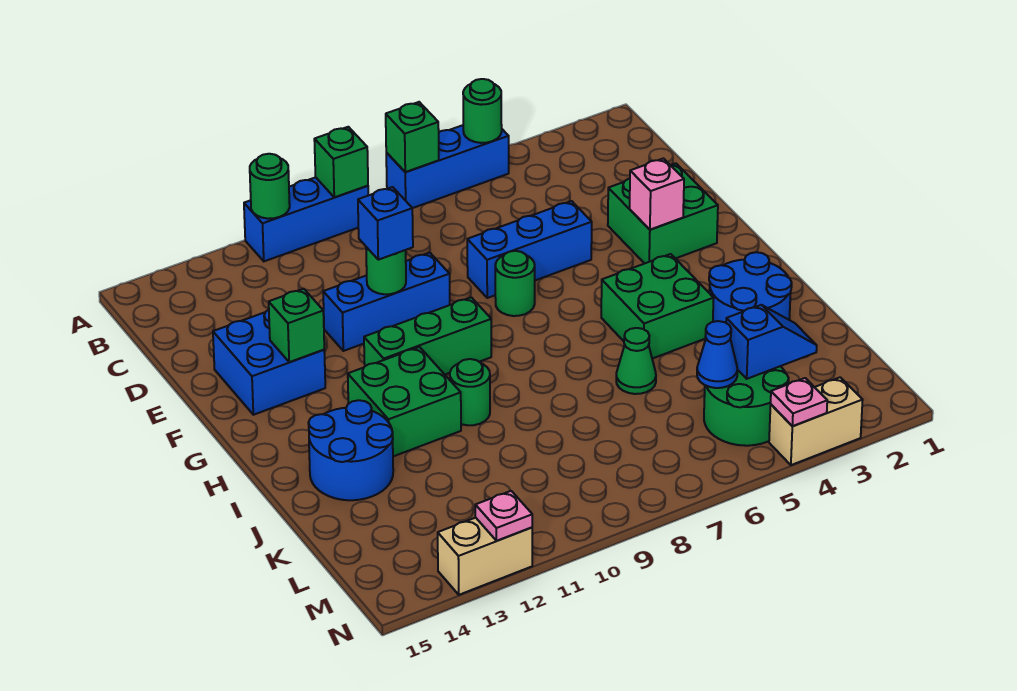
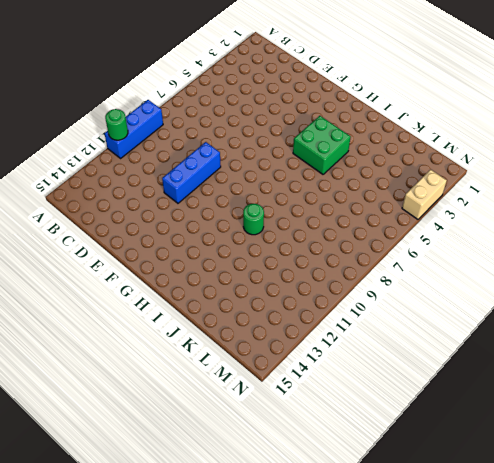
none -> blue brick A5:A7 level 1
none -> green brick E2:F3 level 1
none -> blue brick E5:E7 level 1

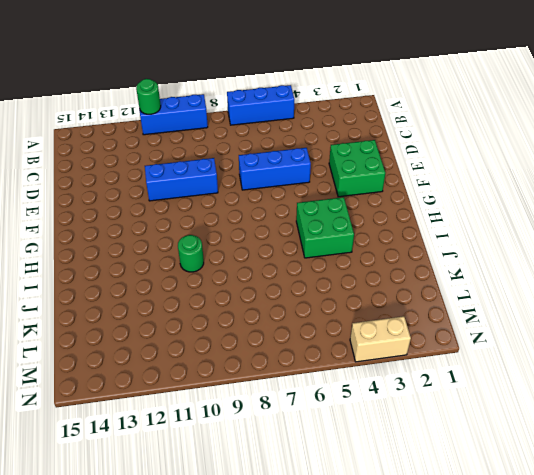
none -> blue brick E13:F14 level 1
none -> green round brick F7 level 1
none -> green brick G9:G11 level 1

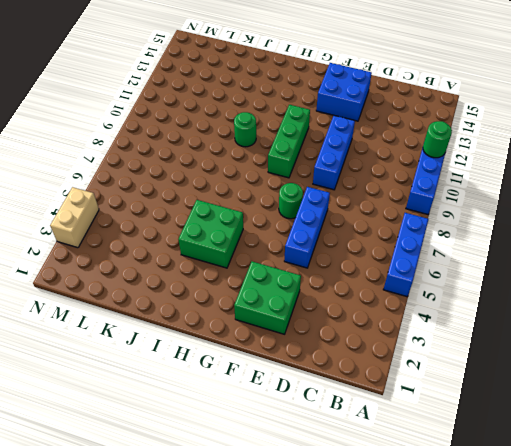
none -> green brick H11:I12 level 1
none -> blue round brick I2:J3 level 1
none -> blue round brick I13:J14 level 1

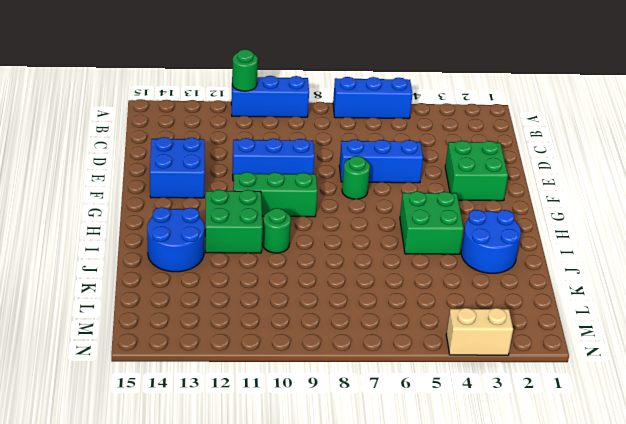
none -> green cone J6 level 1
none -> green round brick L4:M5 level 1
none -> tan brick N12:N13 level 1

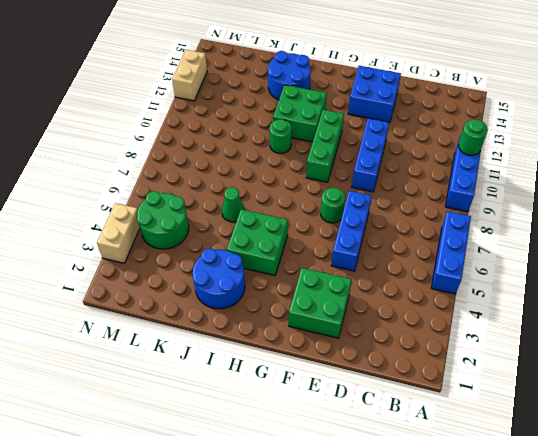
none -> green round brick A5 level 2
none -> green brick A7 level 2
none -> green brick A9 level 2

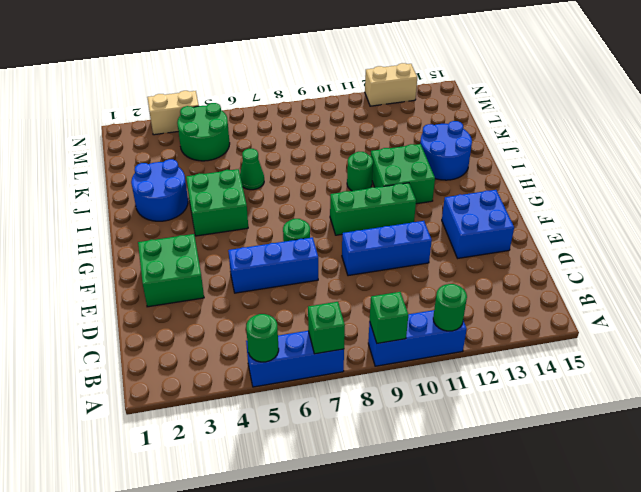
none -> green round brick E10 level 2
none -> pink brick F3 level 2
none -> green brick F13 level 2

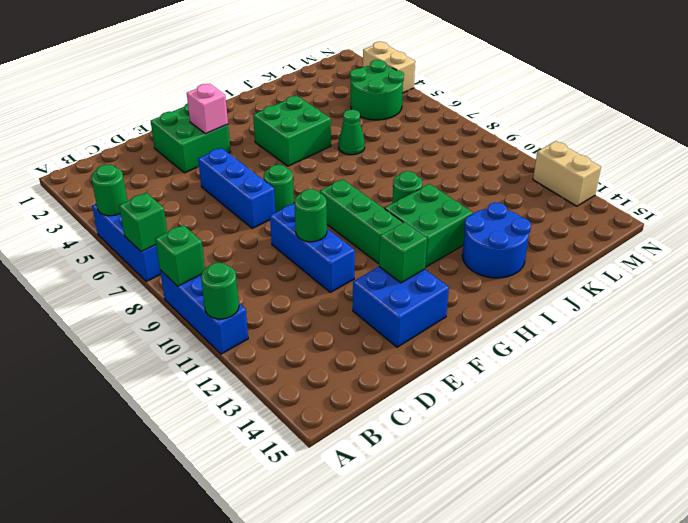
none -> blue round brick I2:J3 level 1
none -> blue slope L3:L4 level 2 top 4
none -> blue cone L5 level 2

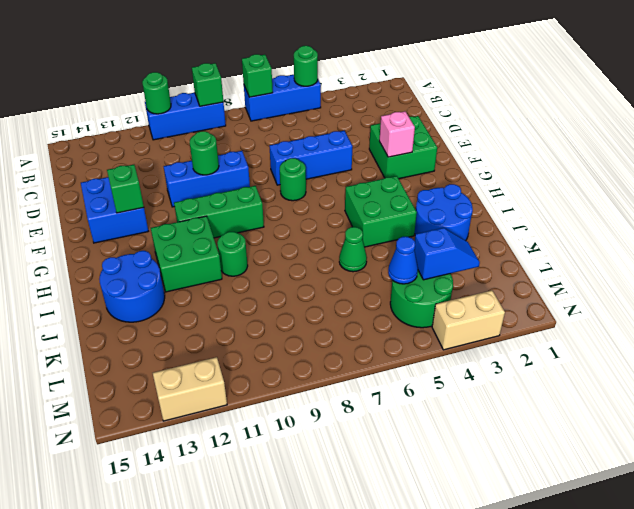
none -> pink plate N4 level 2
none -> pink plate N12 level 2
none -> blue brick E10 level 3

